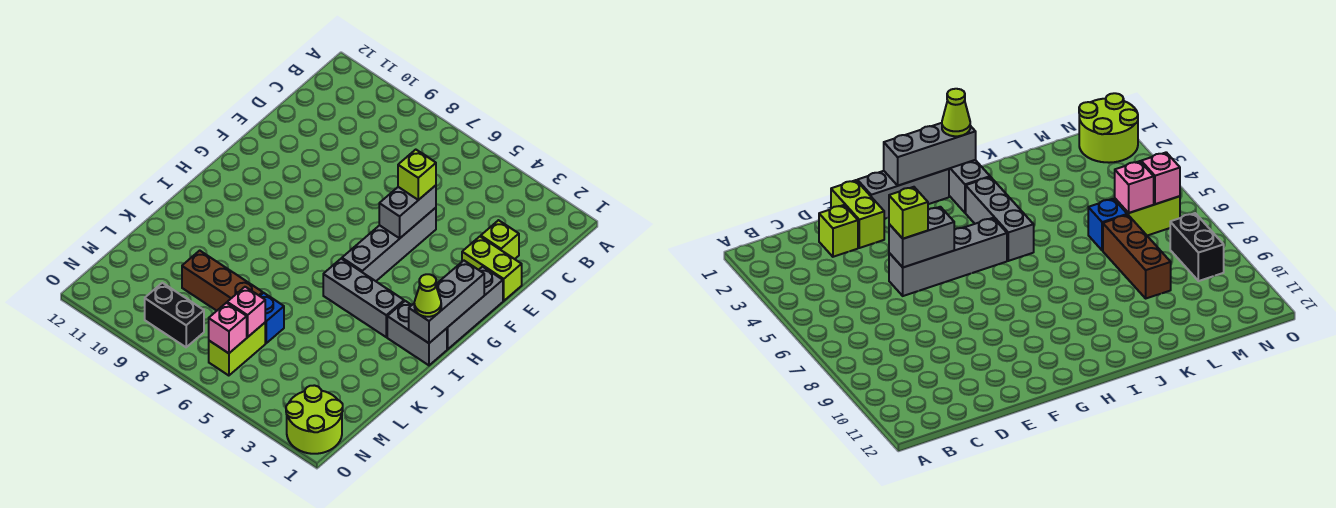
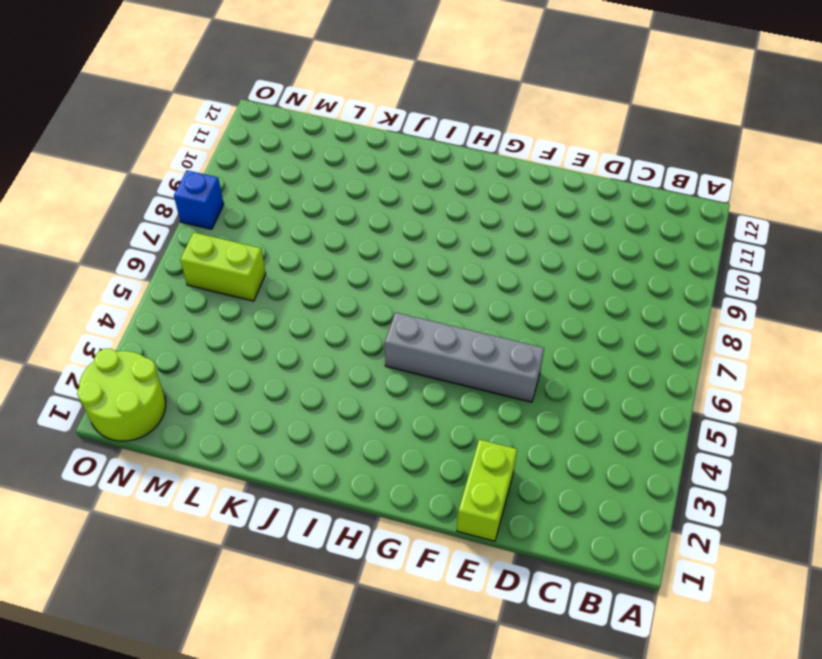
blue brick O8 level 1 -> blue brick L6 level 1
none -> lime brick D2 level 1
none -> grey brick F1:H1 level 1
none -> grey brick I1:I2 level 1

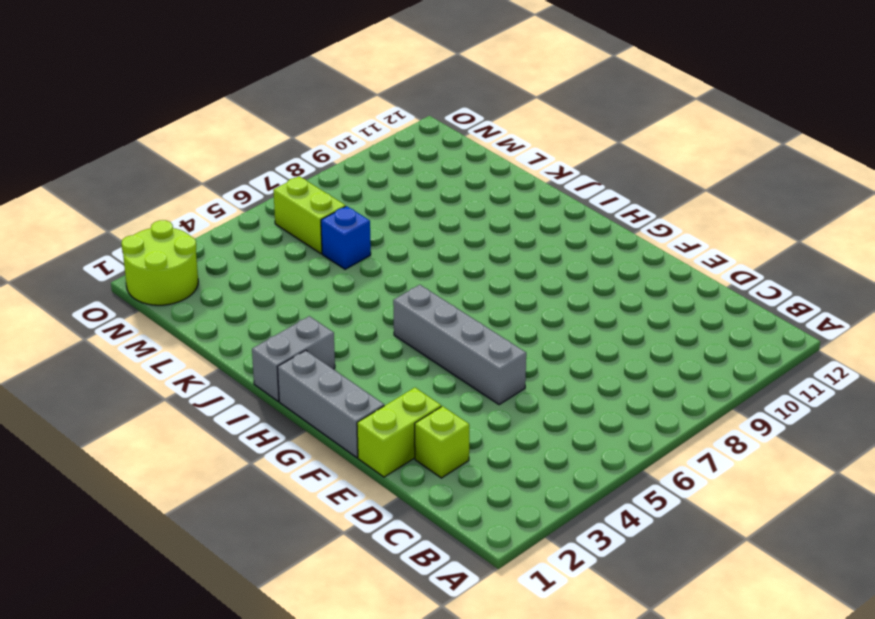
none -> grey brick I3:I5 level 1
none -> brown brick L7:L9 level 1
none -> black brick N8:N9 level 1

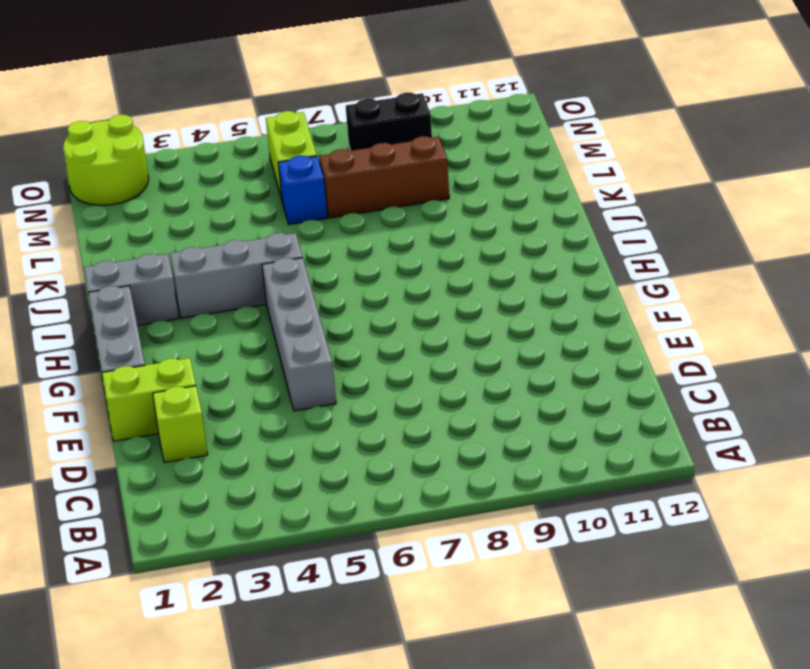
none -> grey brick E5:F5 level 2
none -> grey brick G1:I1 level 2
none -> pink brick M6 level 2

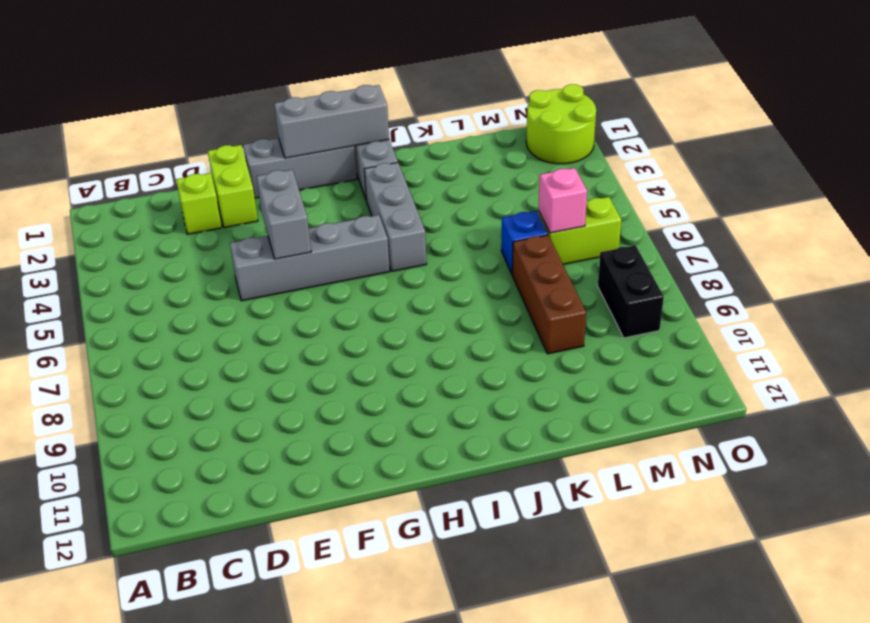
grey brick F4:F5 level 2 -> grey brick E5:F5 level 2
none -> pink brick N6 level 2
none -> lime brick E5 level 3
none -> lime cone I1 level 3

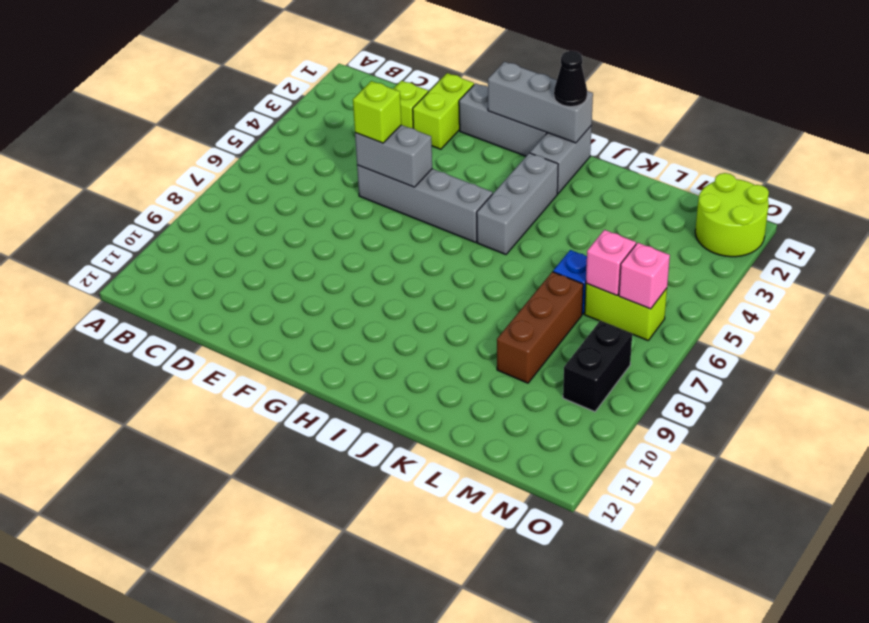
black cone I1 level 3 -> lime cone I1 level 3

